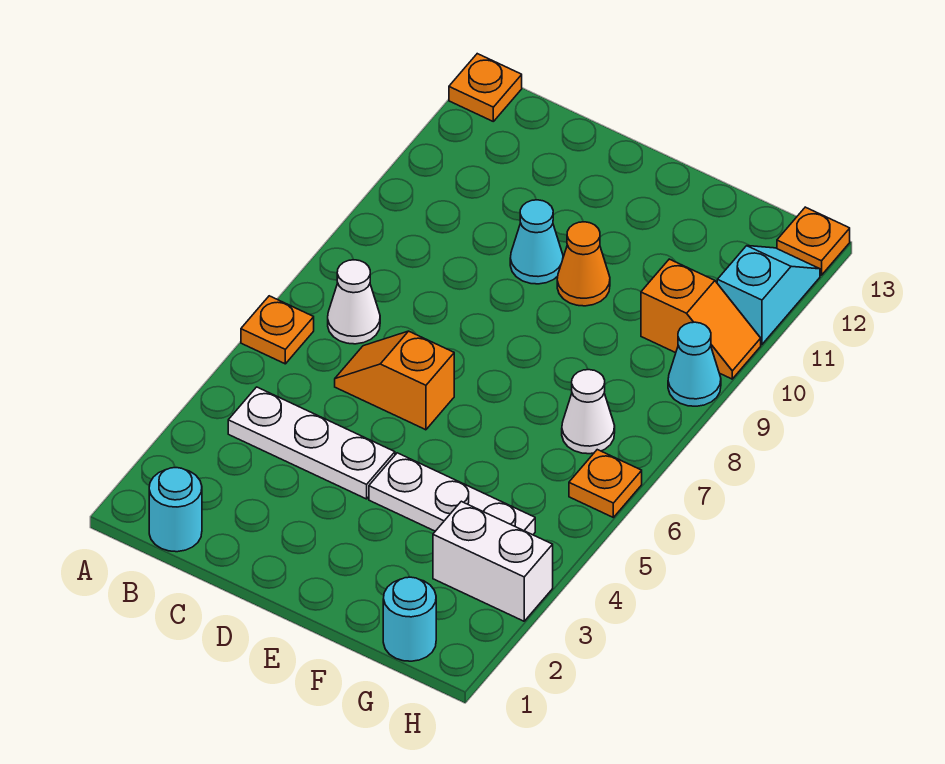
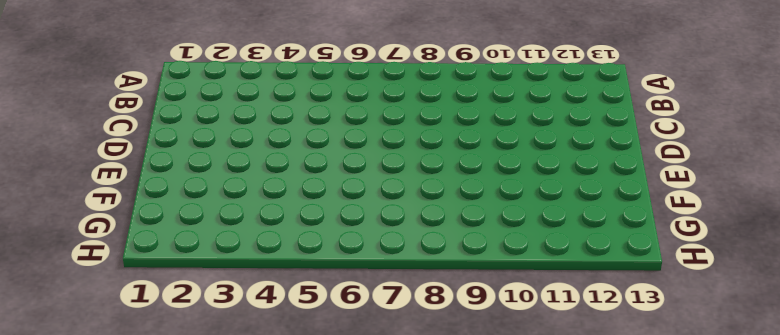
none -> orange plate A6 level 1
none -> orange plate A13 level 1
none -> cyan round brick B1 level 1

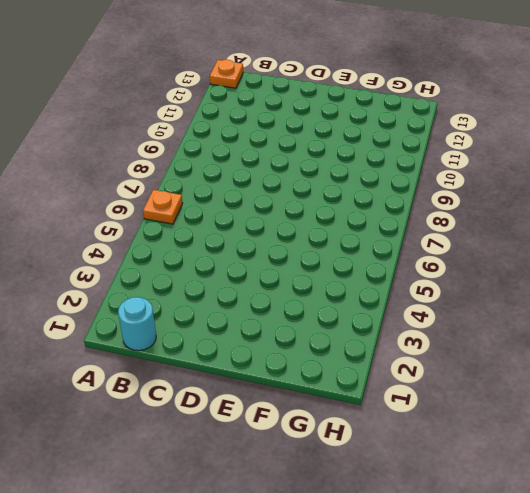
none -> white plate B4:D4 level 1
none -> white cone B7 level 1
none -> orange slope C6:D6 level 1 top D

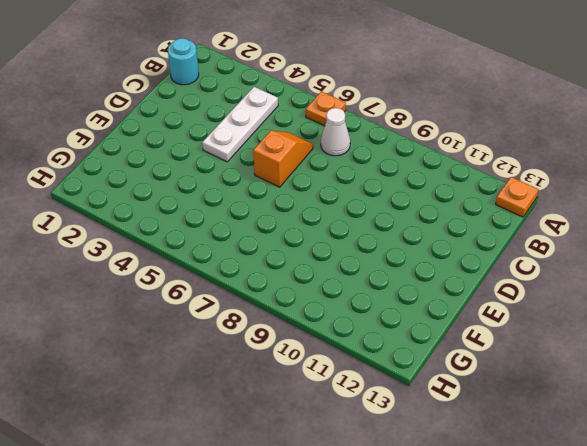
none -> cyan cone D10 level 1
none -> white plate E4:G4 level 1
none -> orange cone E10 level 1

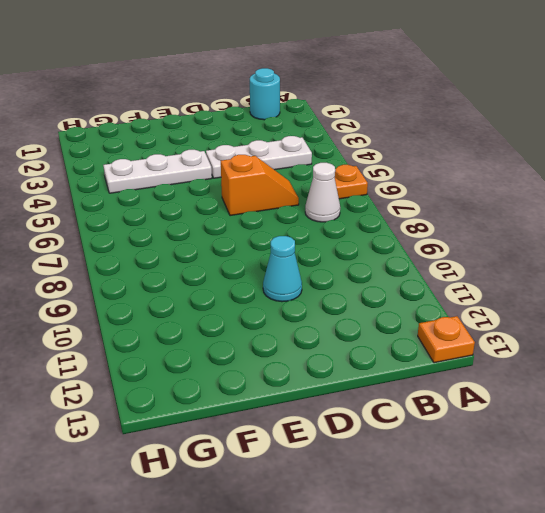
none -> orange cone E10 level 1
none -> cyan round brick G1 level 1
none -> white brick G3:H3 level 1

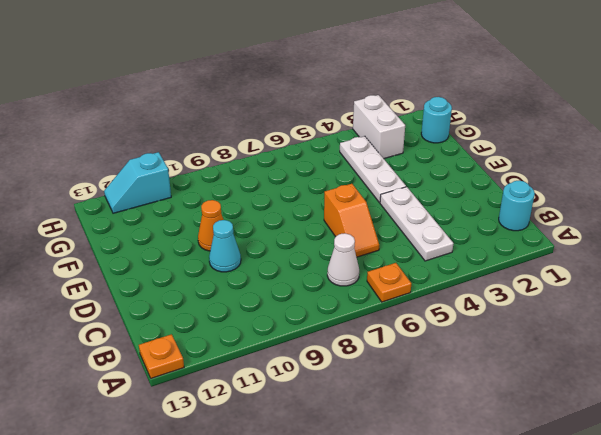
none -> white cone G7 level 1
none -> orange slope G10:H10 level 1 top G
none -> orange plate H6 level 1

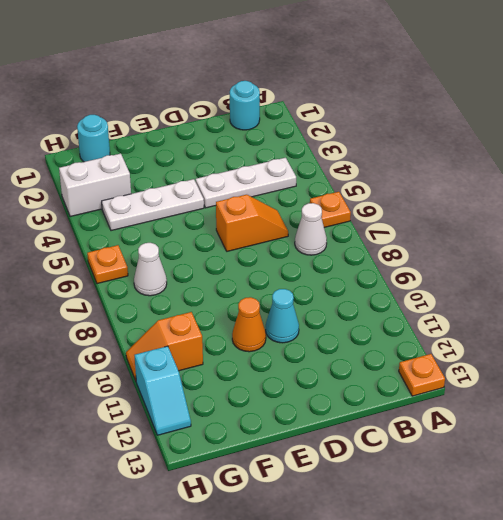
none -> cyan cone H9 level 1
none -> orange plate H13 level 1

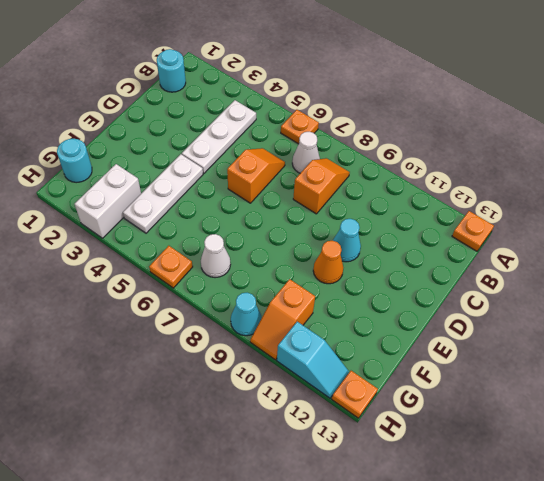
orange slope B8:C8 level 1 top C -> none

